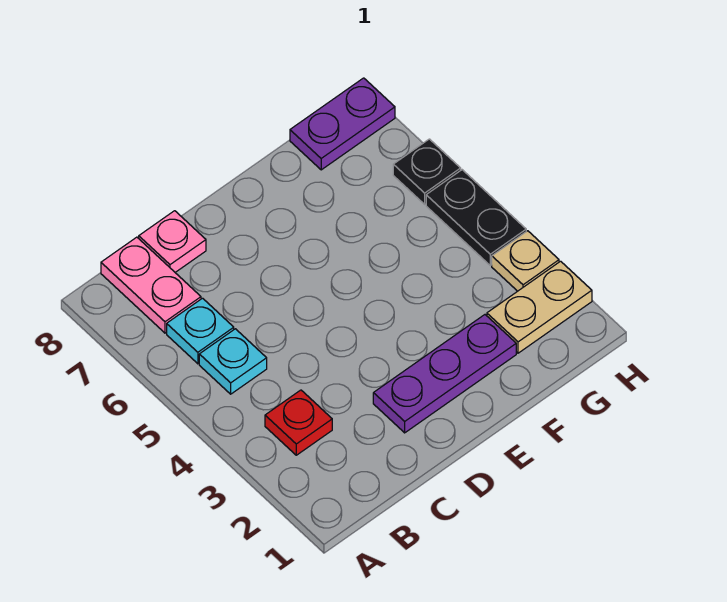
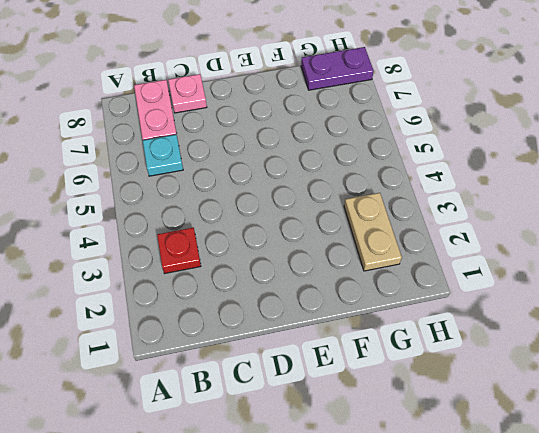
tan plate G2:G3 level 1 -> tan plate G2:H2 level 1
none -> cyan plate B5 level 1
none -> purple plate D2:F2 level 1

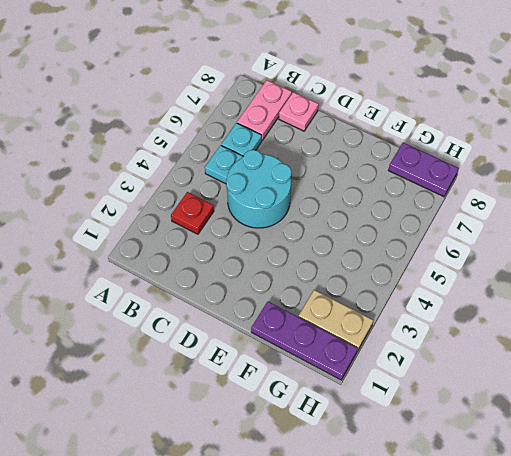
cyan round brick C4:D5 level 1 -> none
purple plate F1:H1 level 1 -> purple plate D2:F2 level 1
none -> tan plate H3 level 1
none -> black plate H4:H5 level 1

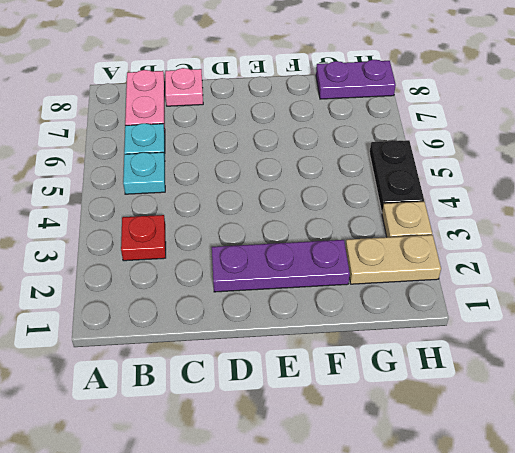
none -> black plate H6 level 1

